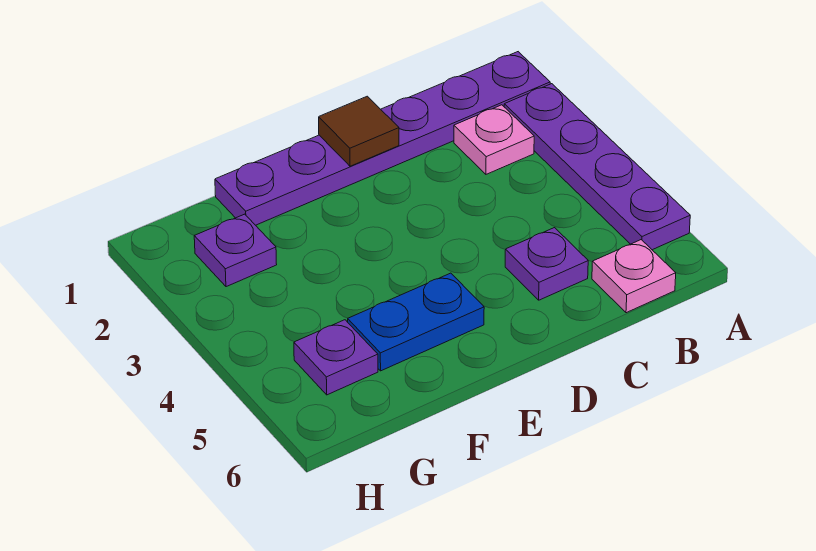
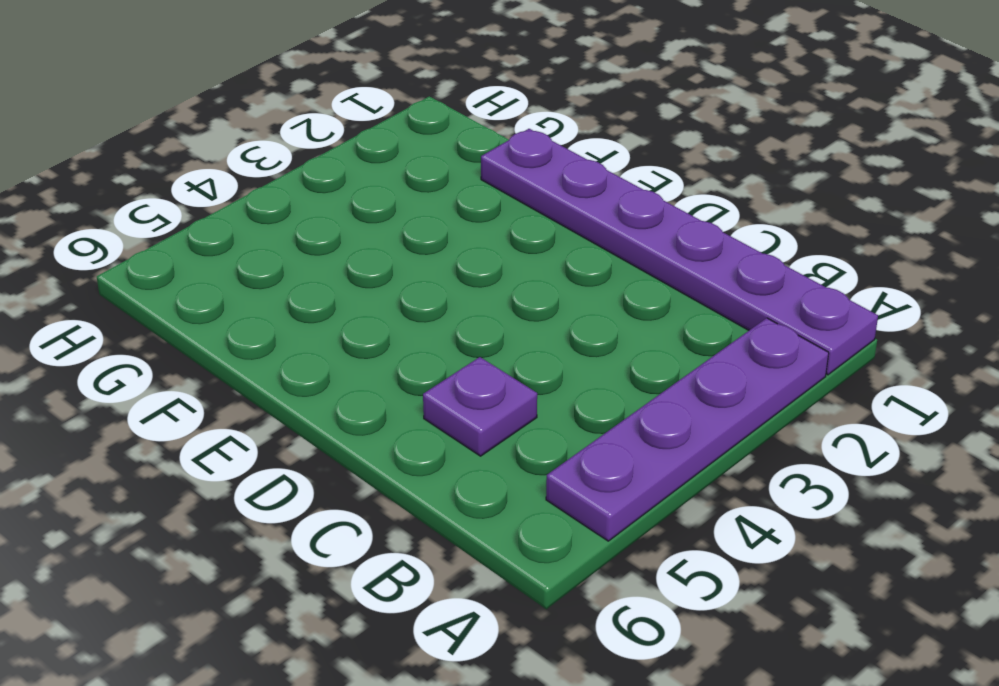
none -> pink plate B2 level 1
none -> pink plate B6 level 1

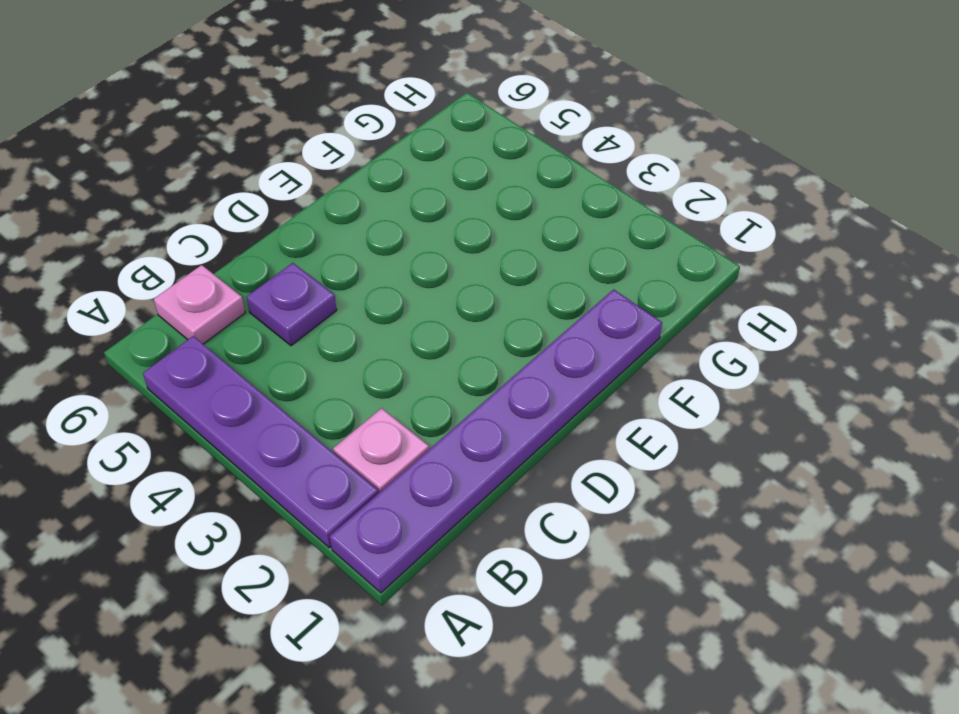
none -> blue plate E5:F5 level 1
none -> purple plate G2 level 1

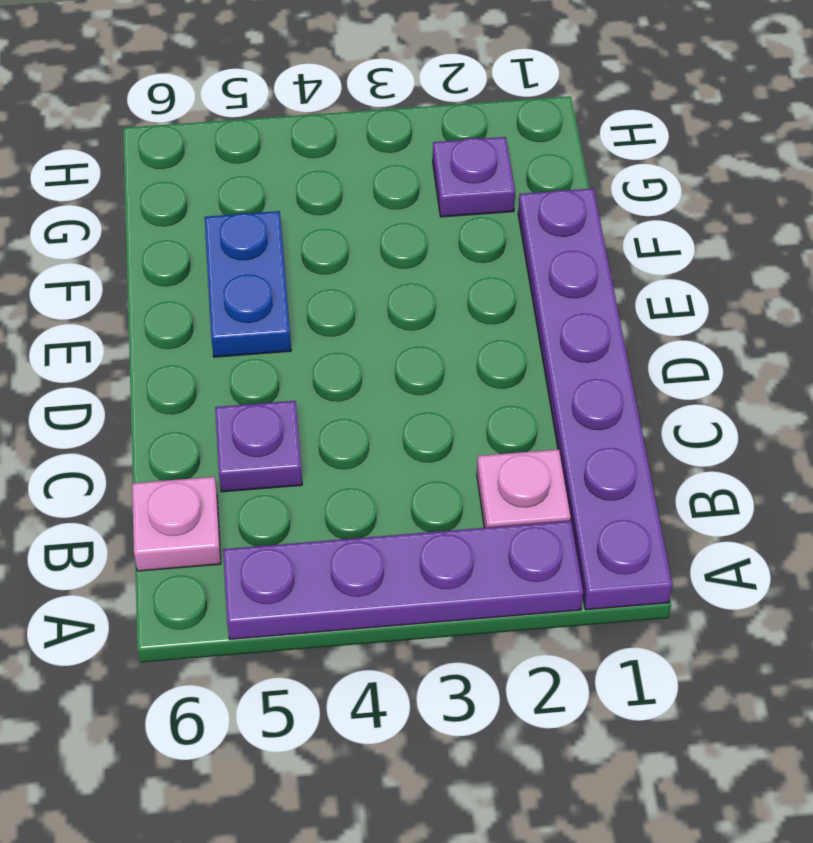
none -> purple plate G5 level 1
none -> brown tile D1 level 2

